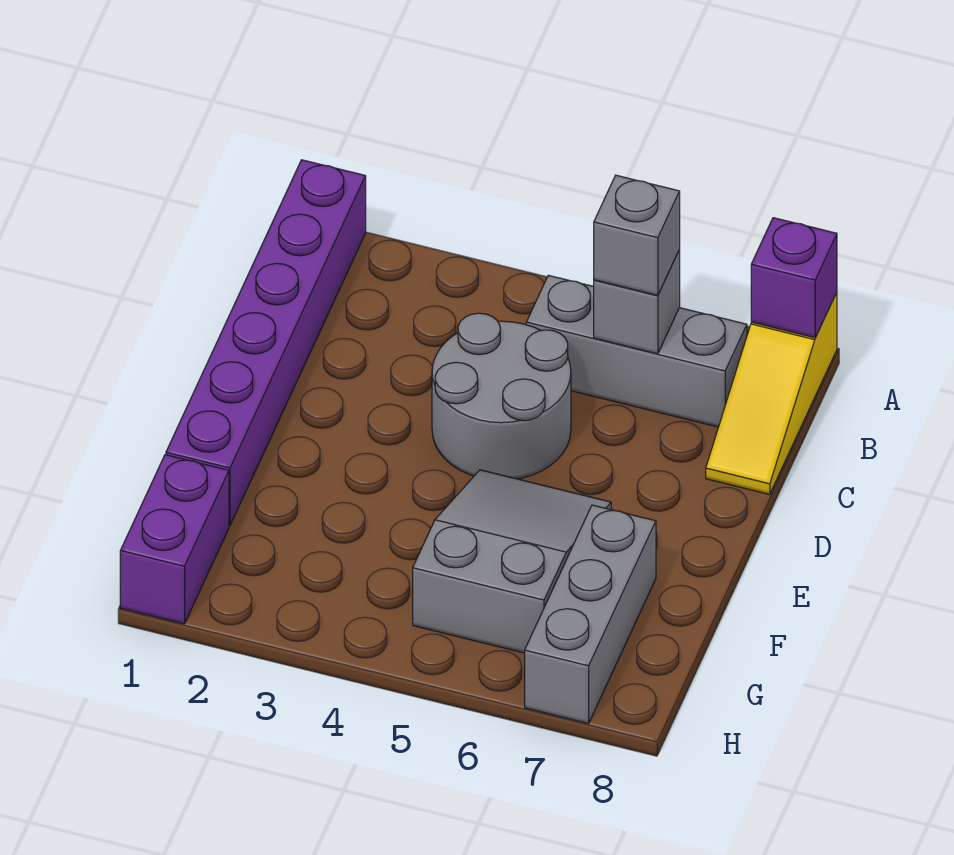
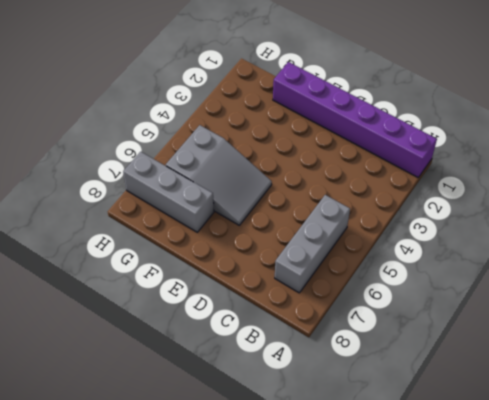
none -> yellow slope A8:C8 level 1 top A
none -> grey round brick C4:D5 level 1

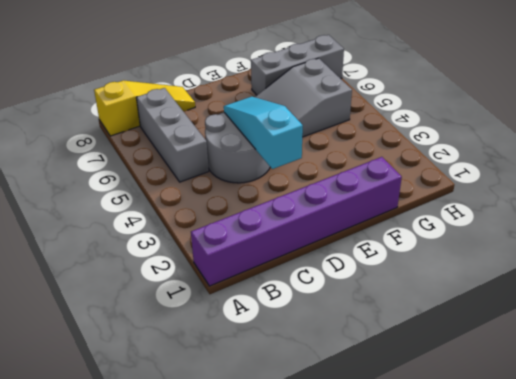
cyan slope D3:D5 level 2 top 3 -> none
none -> purple brick G1:H1 level 1
none -> purple brick A8 level 2

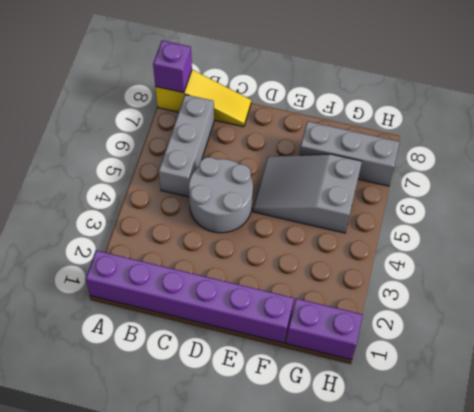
none -> grey brick B6 level 2
none -> grey brick B6 level 3

